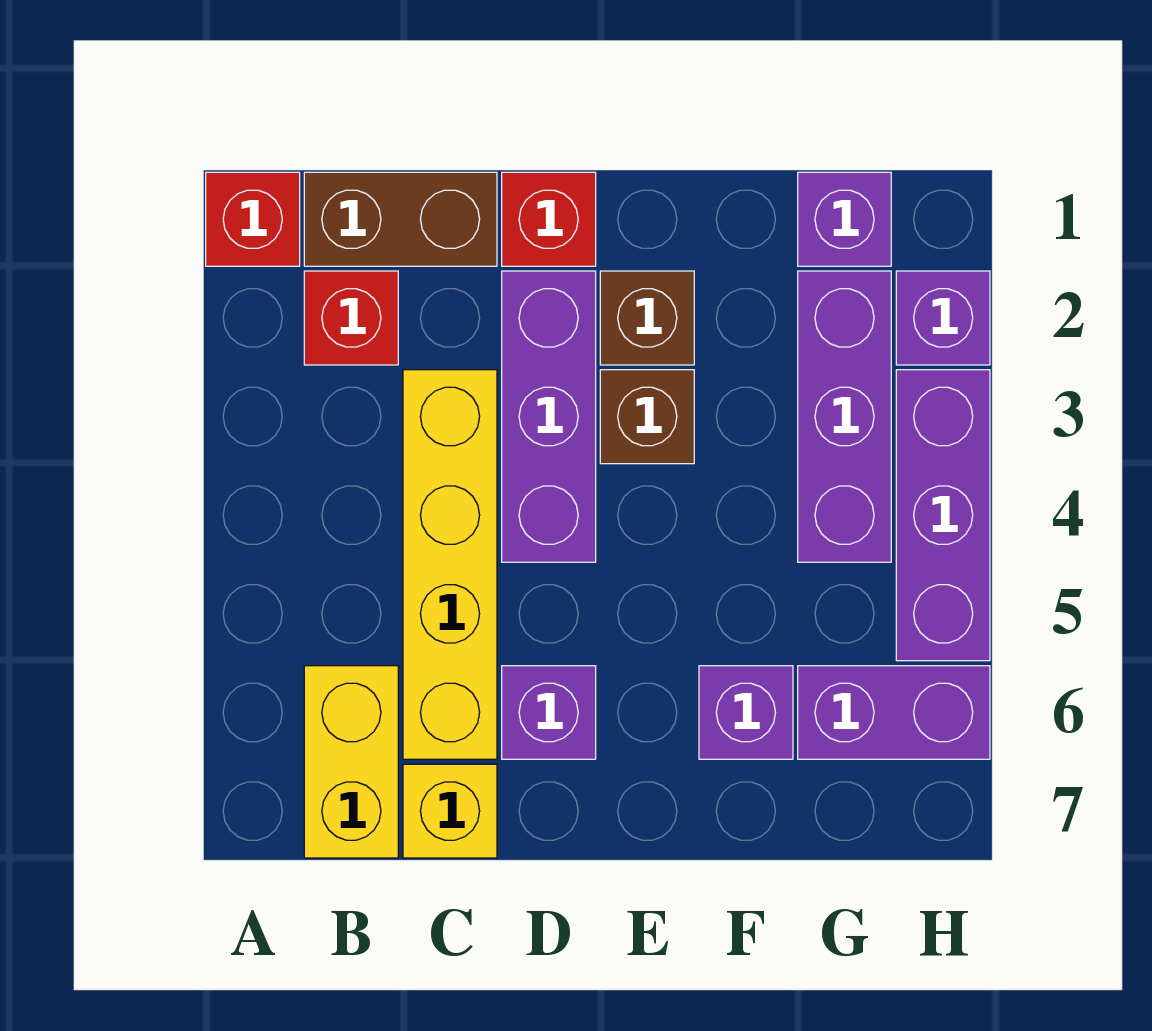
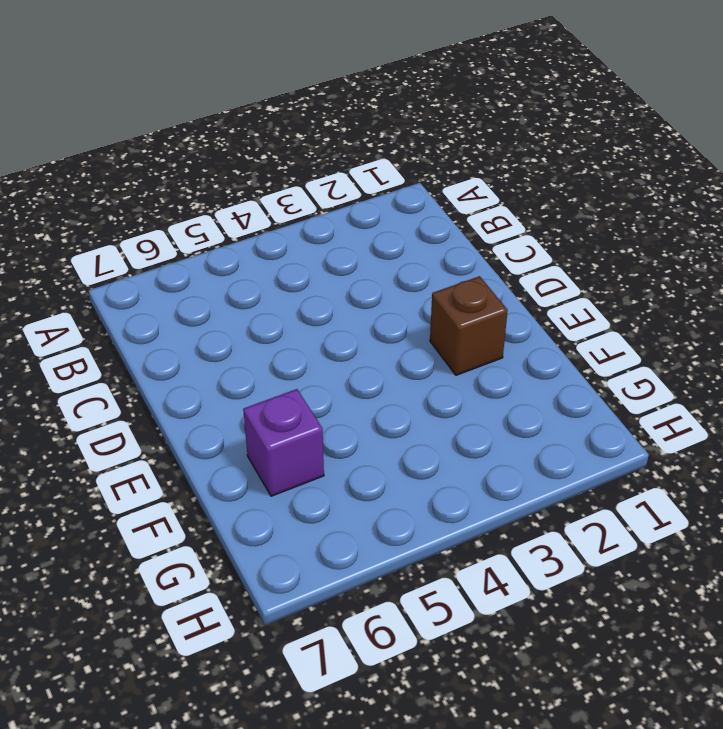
none -> red brick A1 level 1
none -> brown brick B1:C1 level 1
none -> red brick B2 level 1

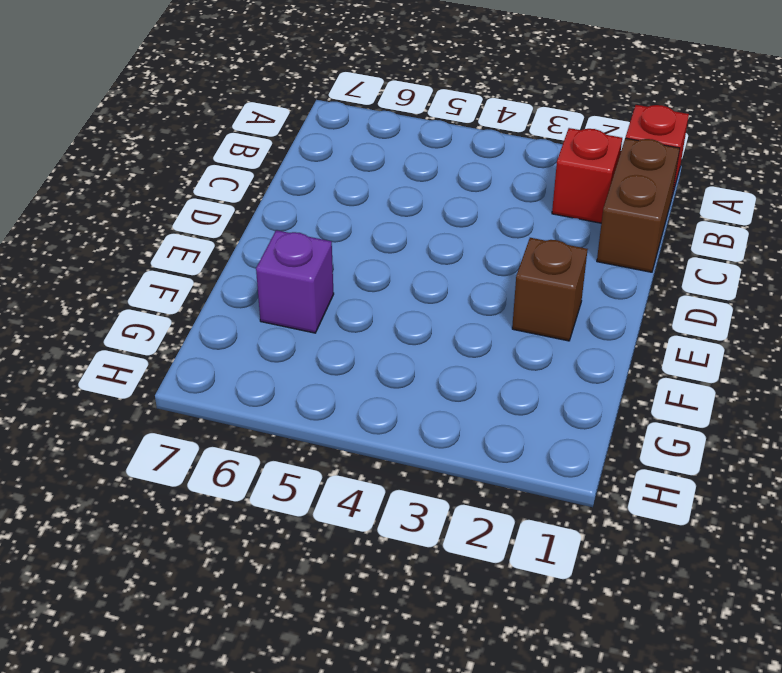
none -> yellow brick B6:B7 level 1
none -> yellow brick C3:C6 level 1
none -> yellow brick C7 level 1

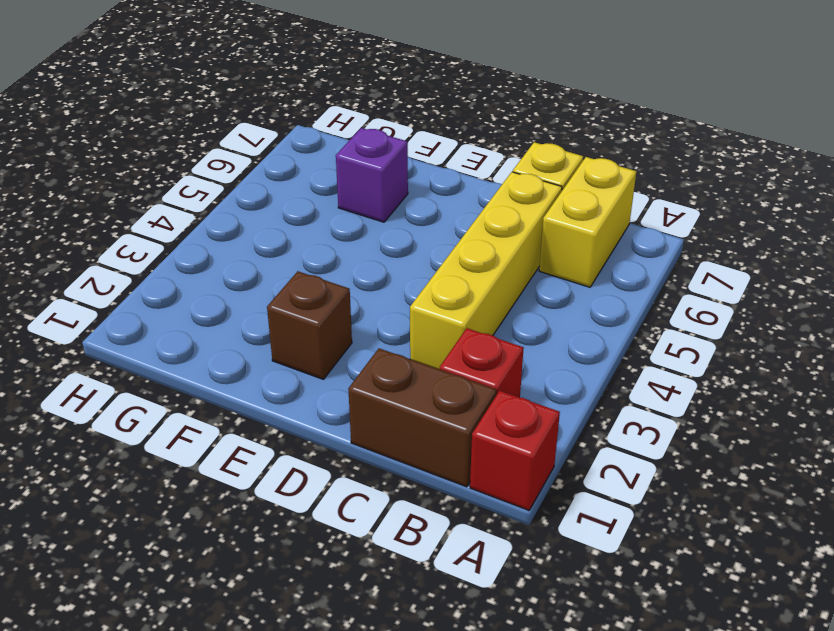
none -> red brick D1 level 1
none -> purple brick D2:D4 level 1
none -> purple brick D6 level 1

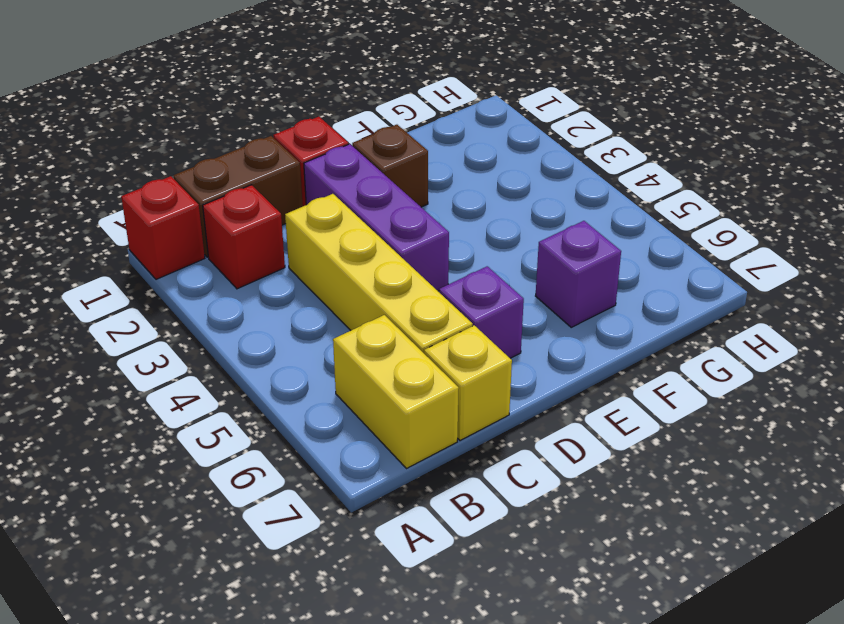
none -> brown brick E3 level 1
none -> purple brick G1 level 1
none -> purple brick G2:G4 level 1

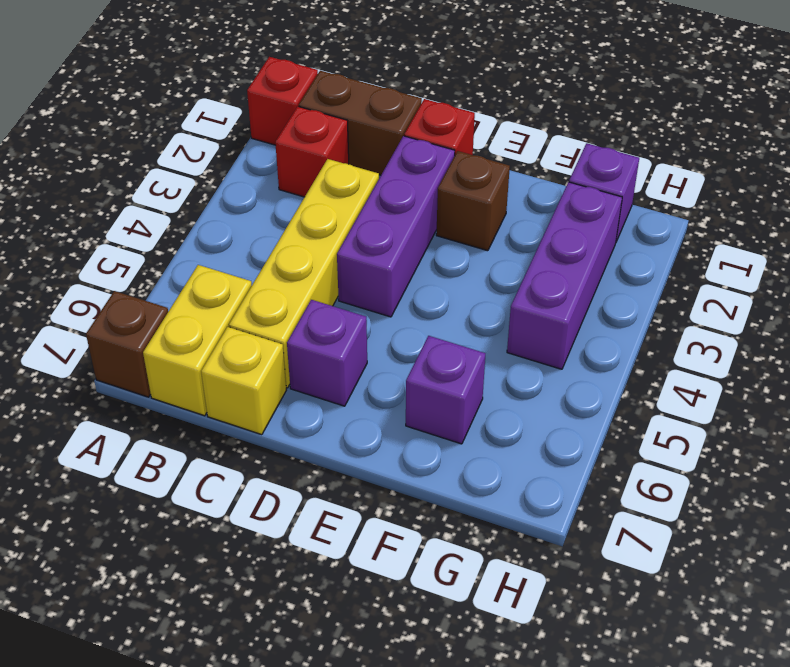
brown brick A7 level 1 -> brown brick E3 level 1
none -> purple brick G6:H6 level 1
none -> purple brick H2 level 1
none -> purple brick H3:H5 level 1

